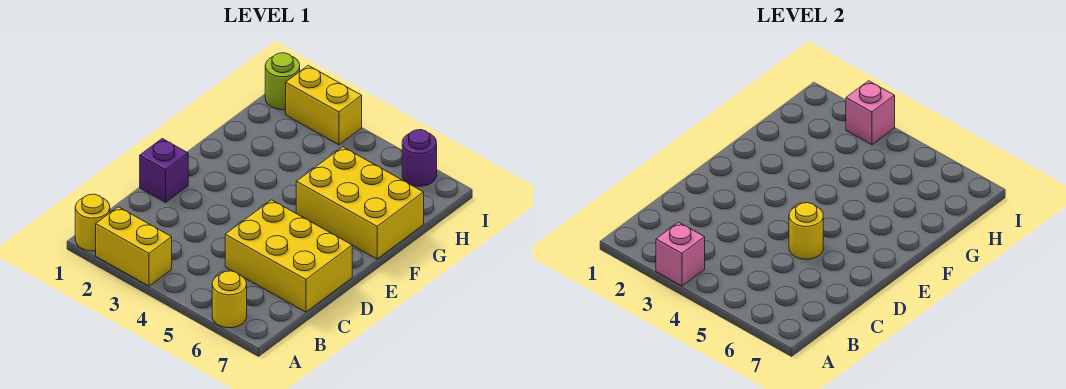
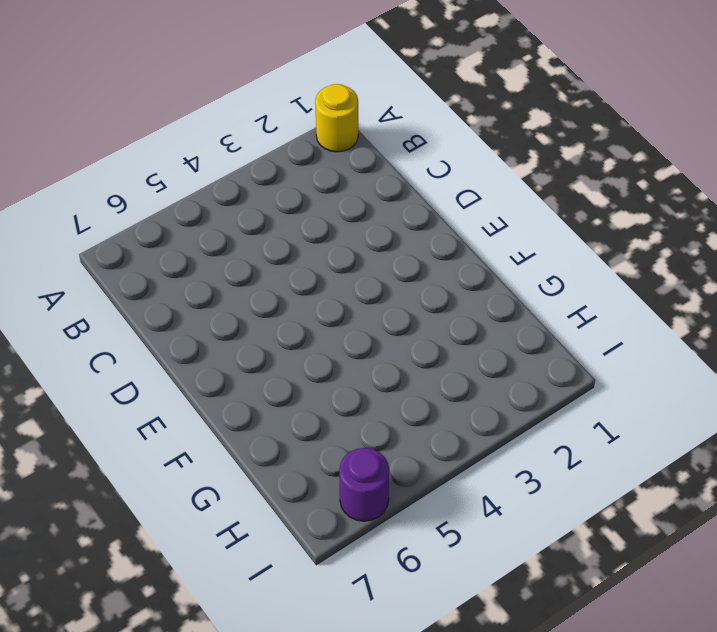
none -> yellow brick A2:A3 level 1
none -> yellow round brick A6 level 1
none -> yellow brick C5:D7 level 1

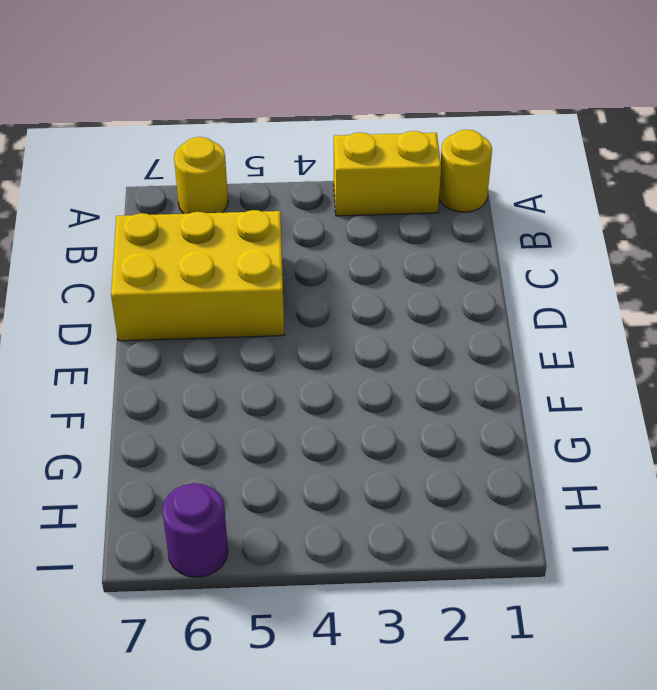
none -> purple brick D1 level 1
none -> yellow brick F5:G7 level 1
none -> lime round brick I1 level 1

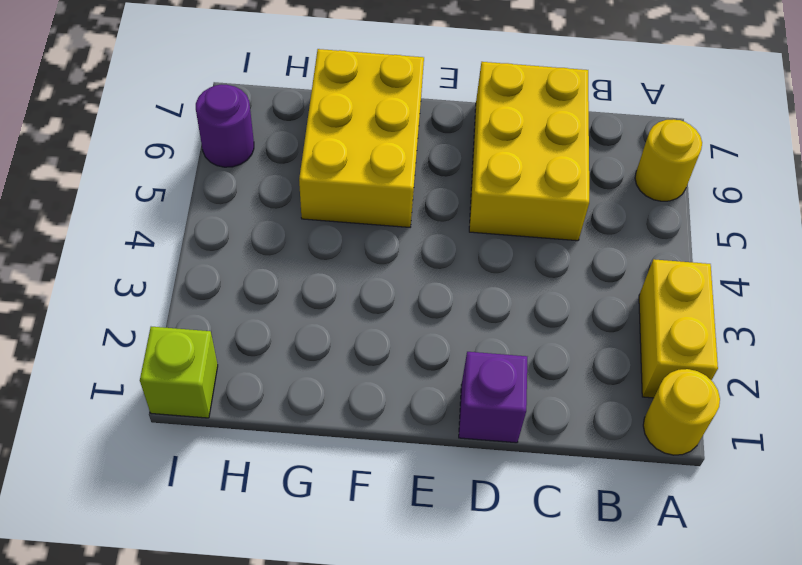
lime brick I1 level 1 -> lime round brick I1 level 1
none -> yellow brick I2:I3 level 1
none -> pink brick A3 level 2
none -> yellow round brick D5 level 2

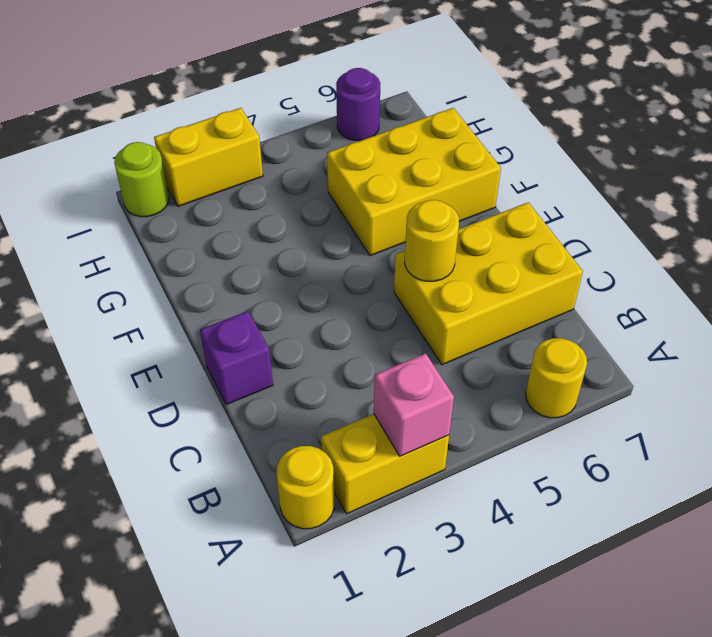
none -> pink brick I3 level 2

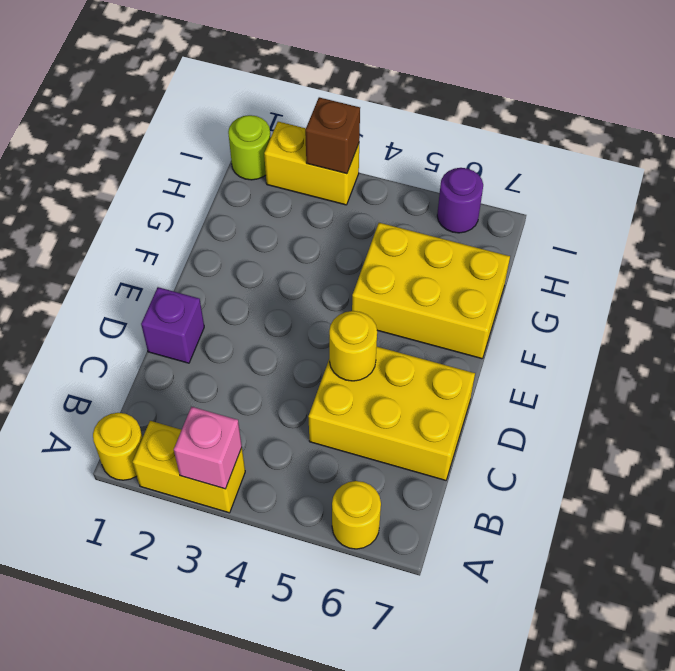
brown brick I3 level 2 -> pink brick I3 level 2

